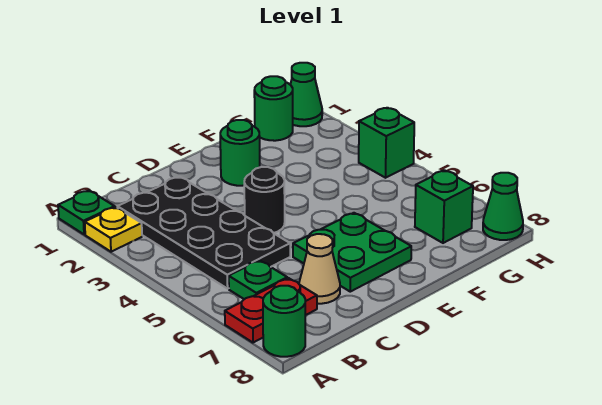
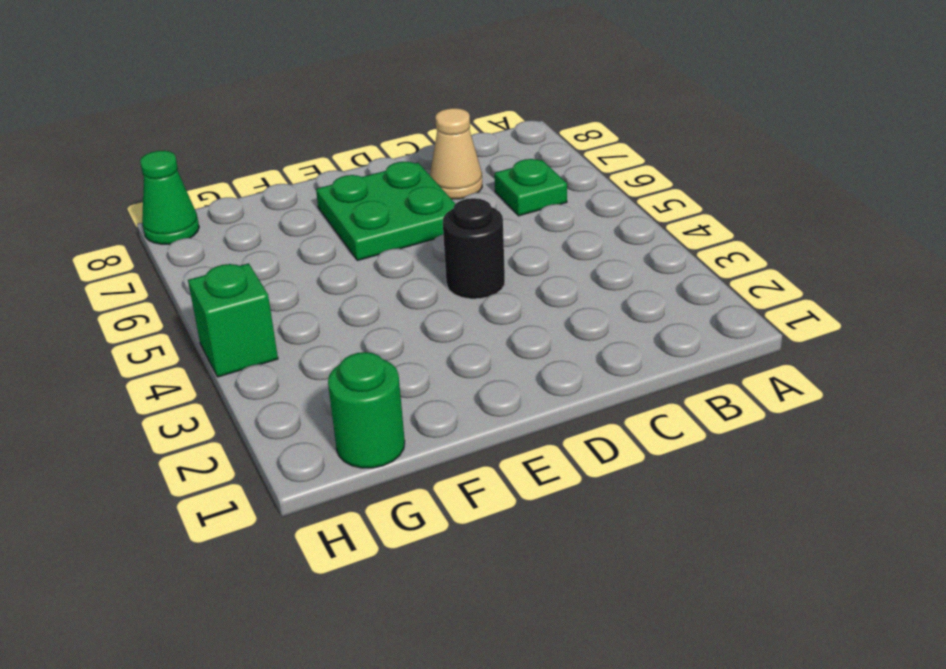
none -> green plate A1 level 1
none -> yellow plate A2 level 1
none -> red plate A7:B7 level 1

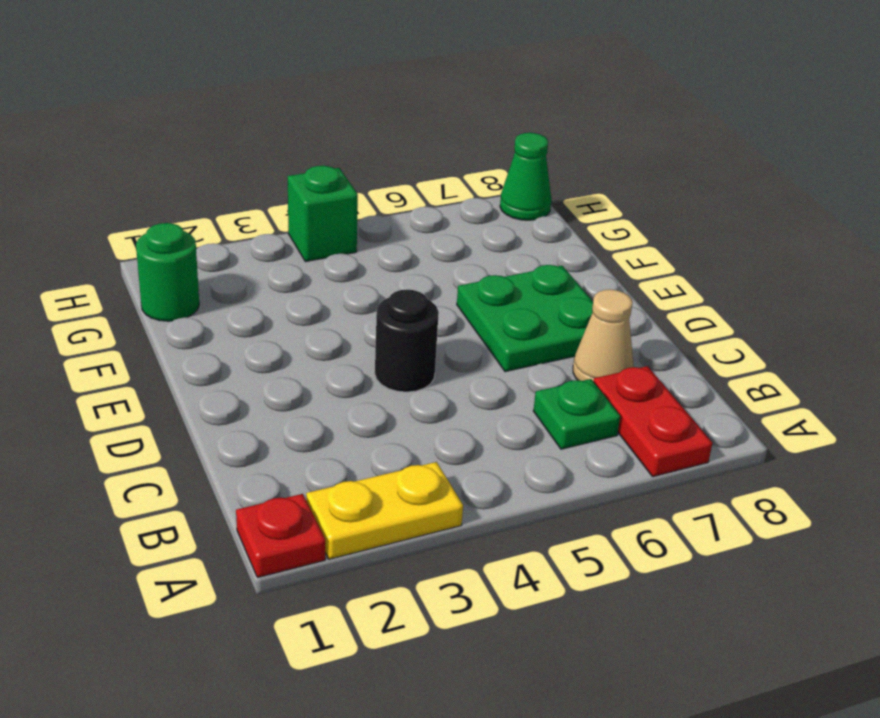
red plate A1 level 1 -> green plate A1 level 1
yellow plate A2:A3 level 1 -> yellow plate A2 level 1
none -> green round brick A8 level 1
none -> black plate B2:C5 level 1
none -> green round brick E2 level 1

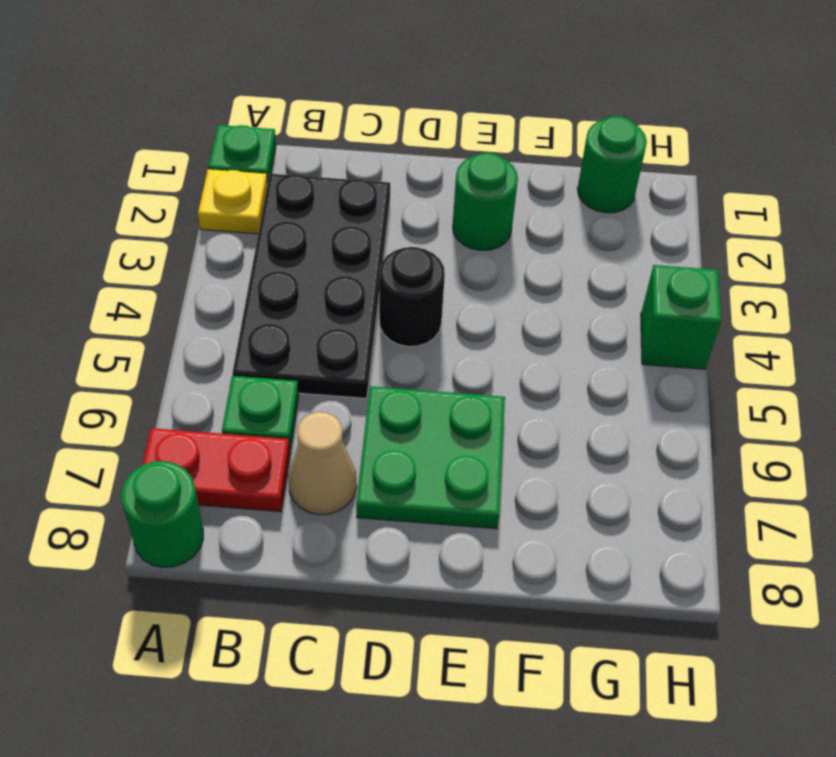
none -> green brick G7 level 1
none -> green cone H1 level 1
none -> green cone H8 level 1

